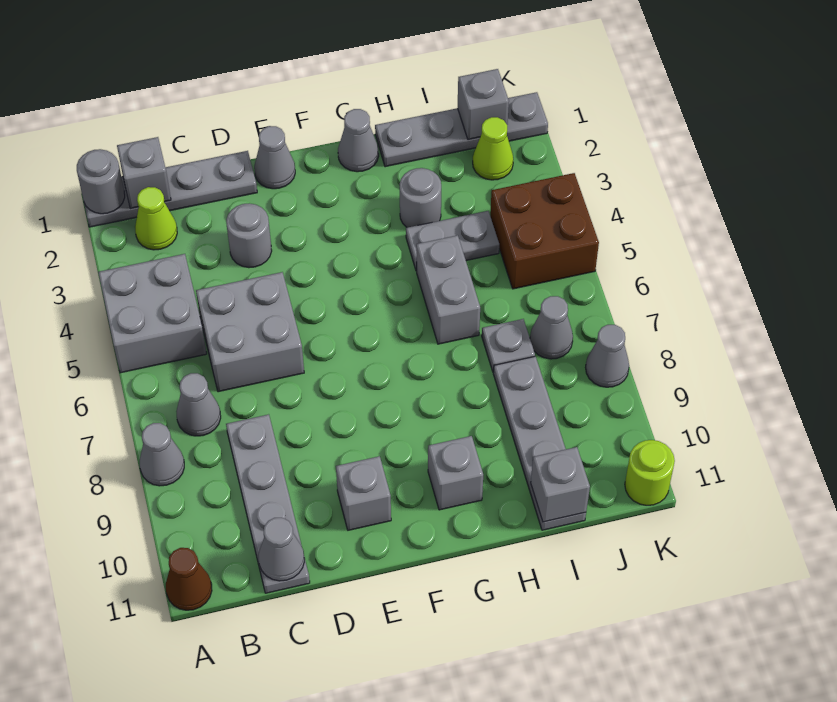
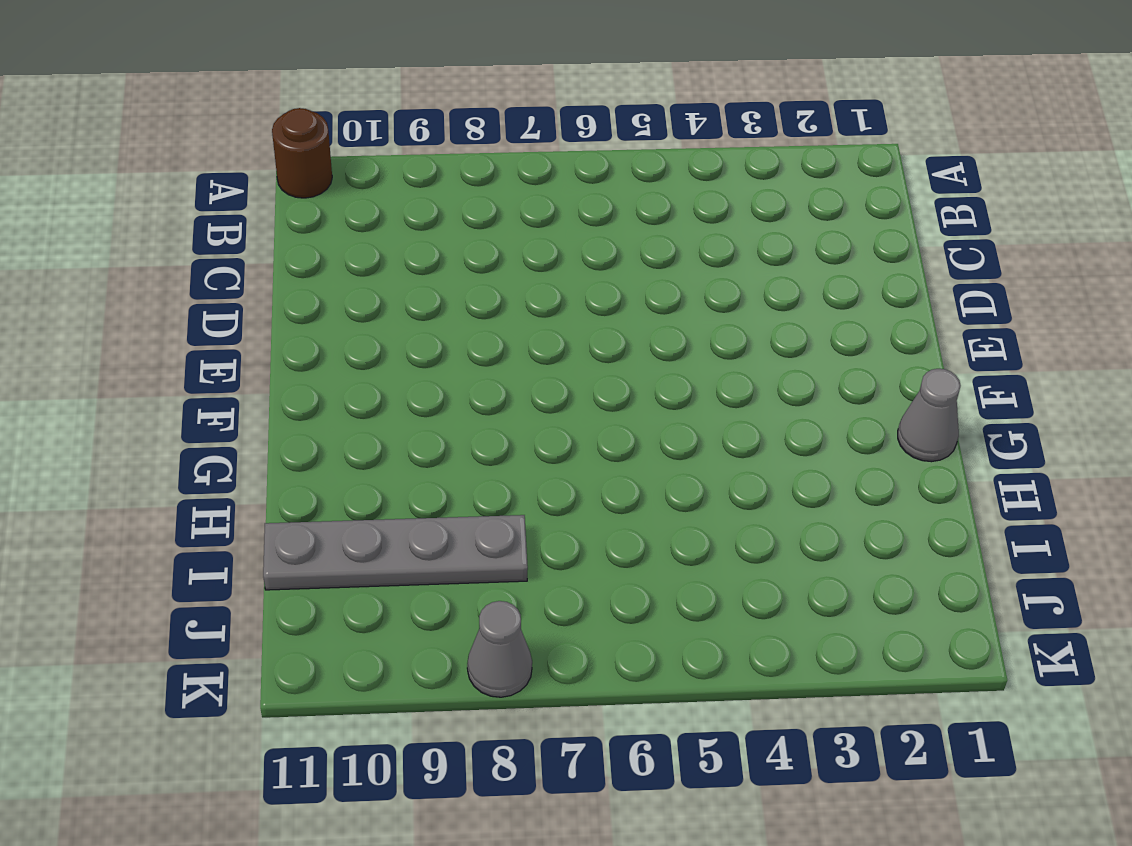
brown round brick A11 level 1 -> brown cone A11 level 1
none -> grey plate A1:D1 level 1
none -> grey brick A4:B5 level 1
none -> grey cone A8 level 1

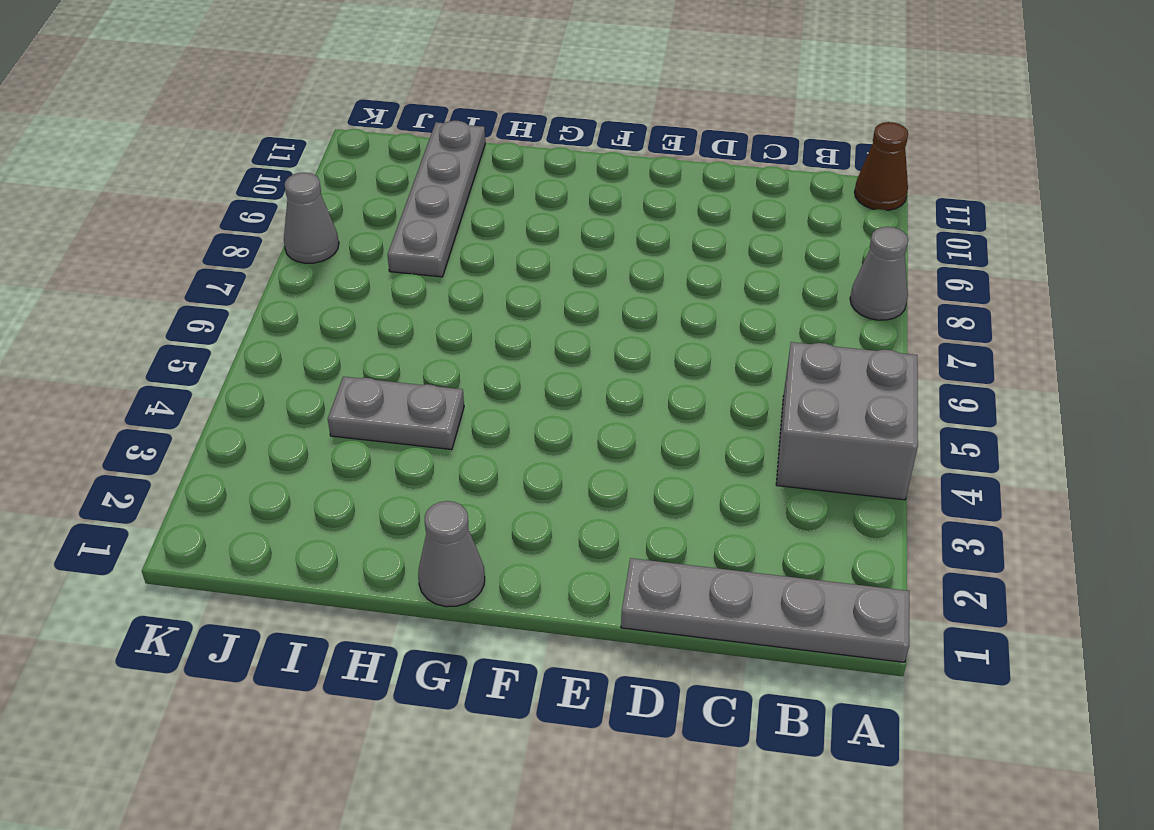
none -> lime cone B2 level 1
none -> grey cone B7 level 1
none -> grey brick C5:D6 level 1

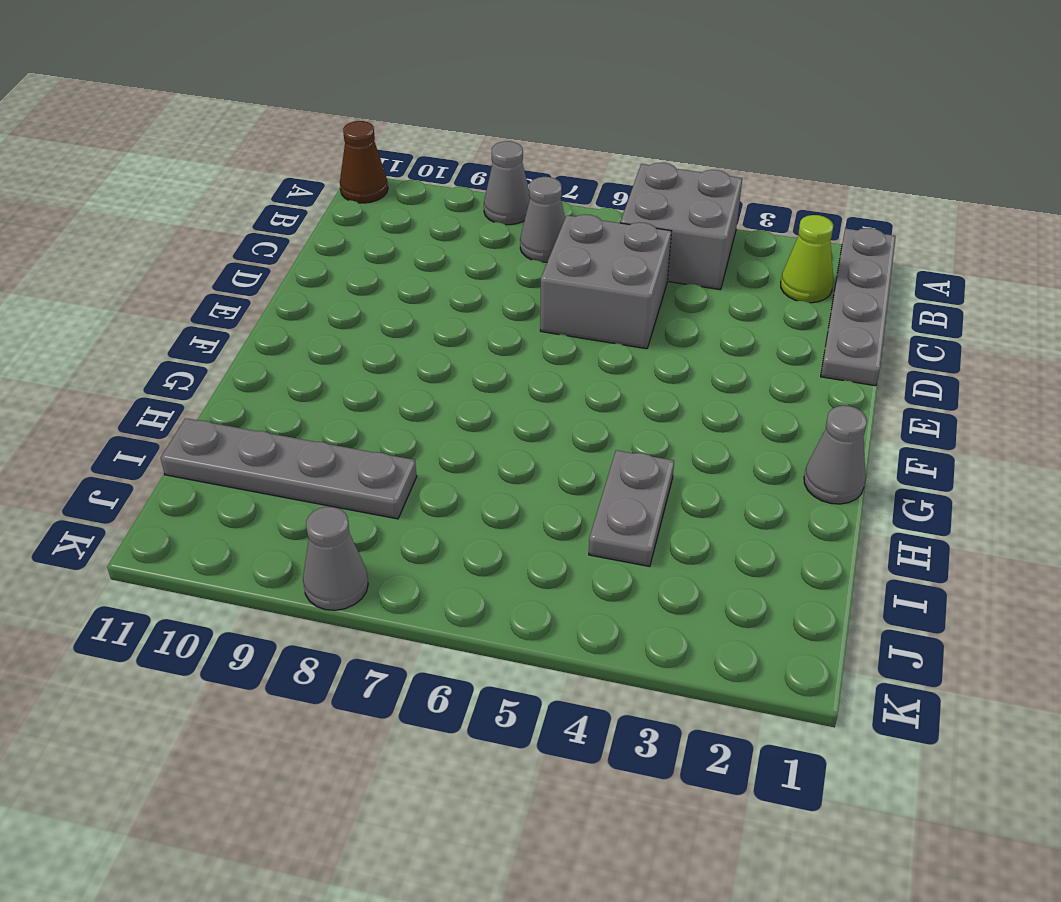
none -> grey plate C8:C11 level 1
none -> grey round brick D3 level 1
none -> grey cone E1 level 1

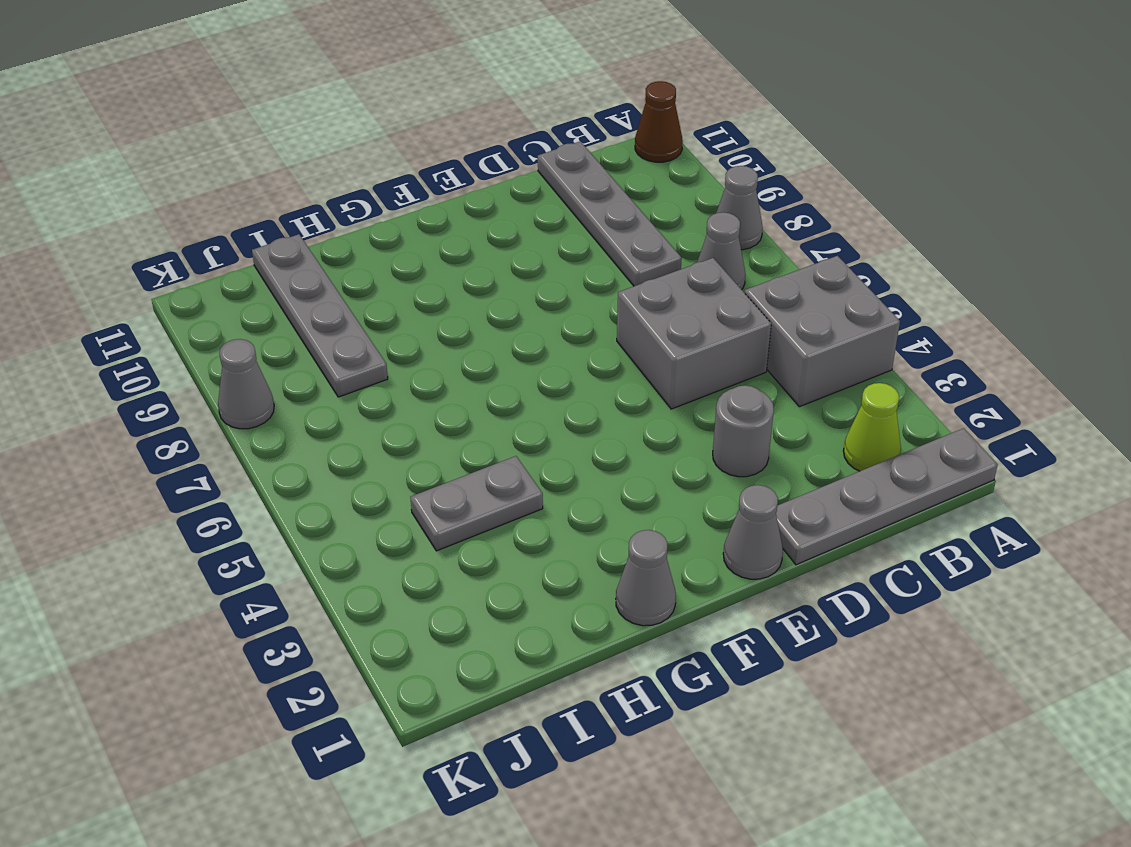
none -> grey brick E10 level 1
none -> grey brick G10 level 1
none -> grey plate H1:K1 level 1

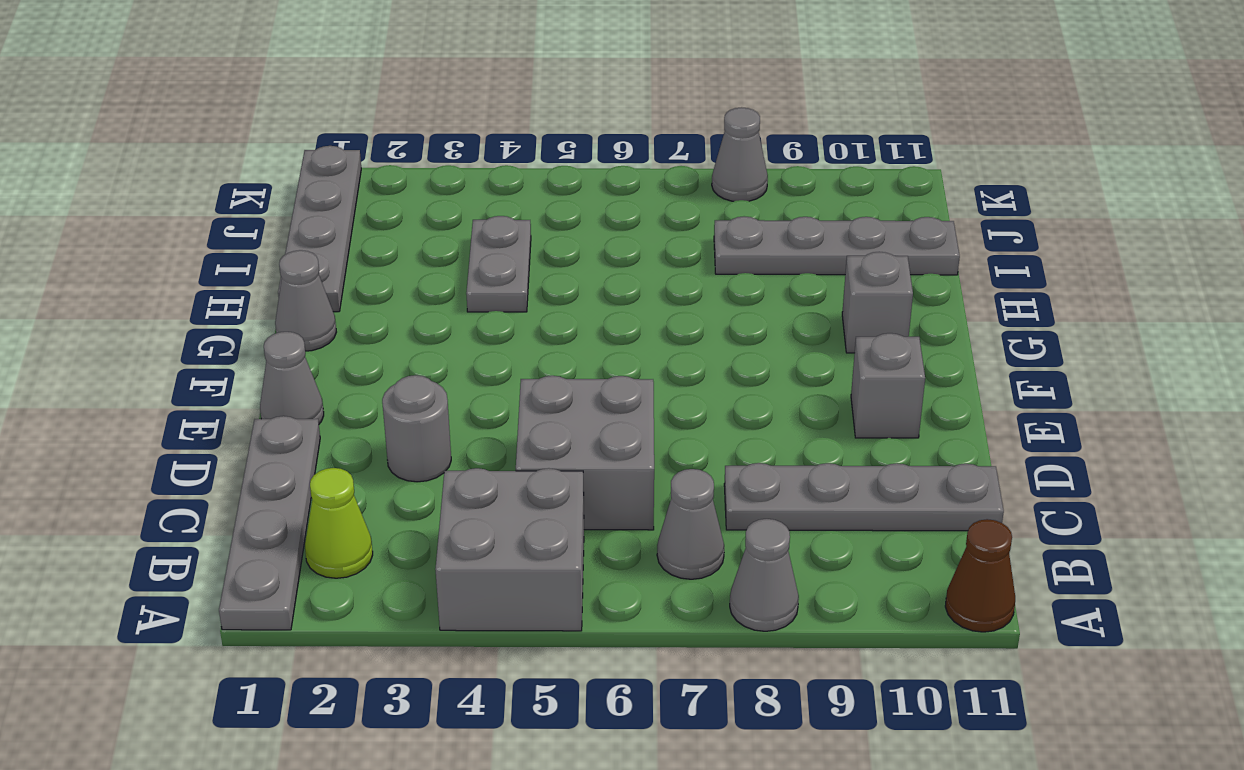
none -> grey round brick H3 level 1
none -> grey brick H5:H6 level 1
none -> grey plate I7 level 1

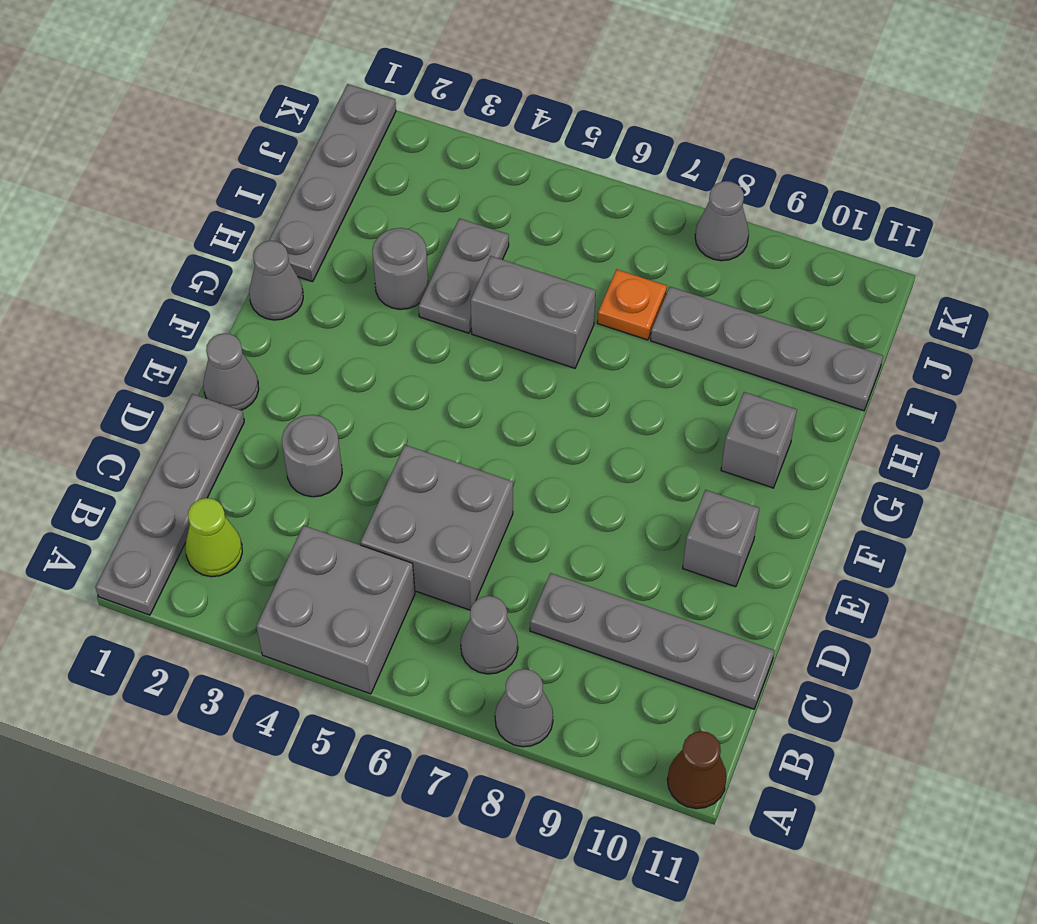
orange plate I7 level 1 -> grey plate I7 level 1
none -> lime cone J2 level 1
none -> brown brick J4:K5 level 1
none -> grey cone J7 level 1

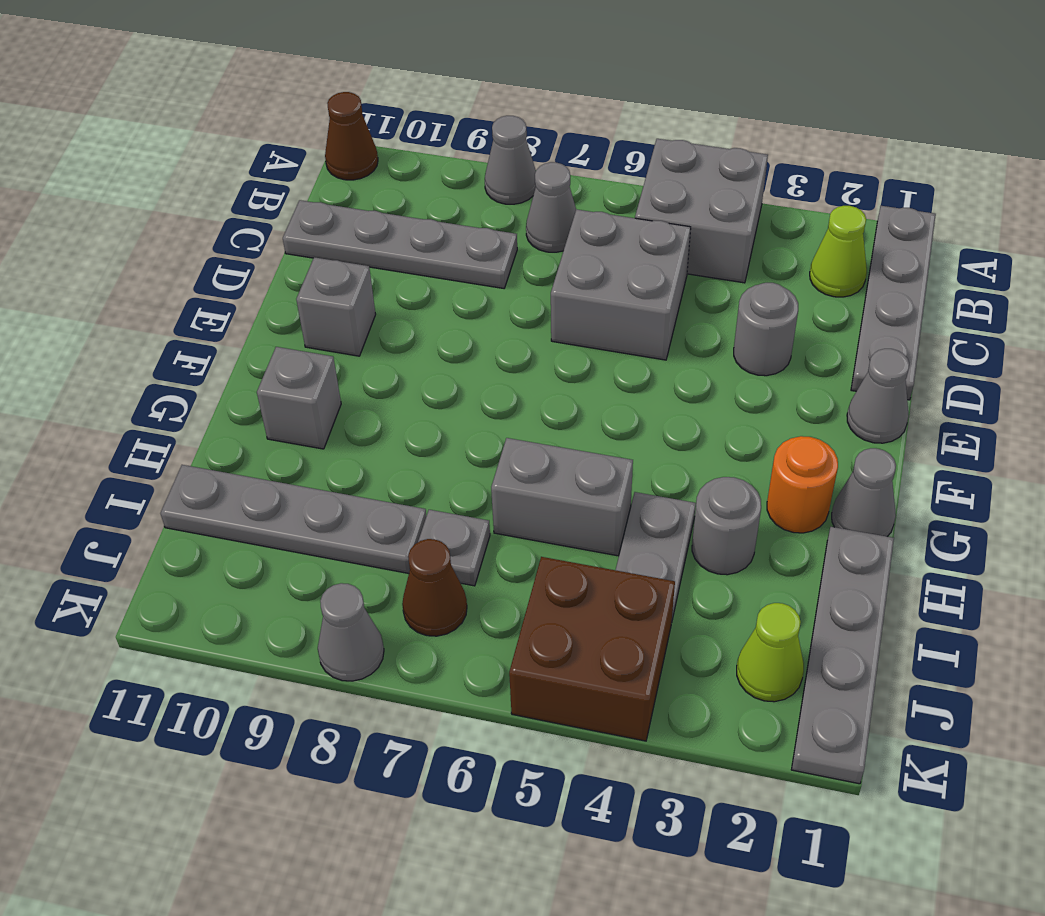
orange round brick G2 level 1 -> none
brown cone J7 level 1 -> grey cone J7 level 1
none -> lime round brick K11 level 1
none -> grey round brick A1 level 2
none -> grey brick B1 level 2

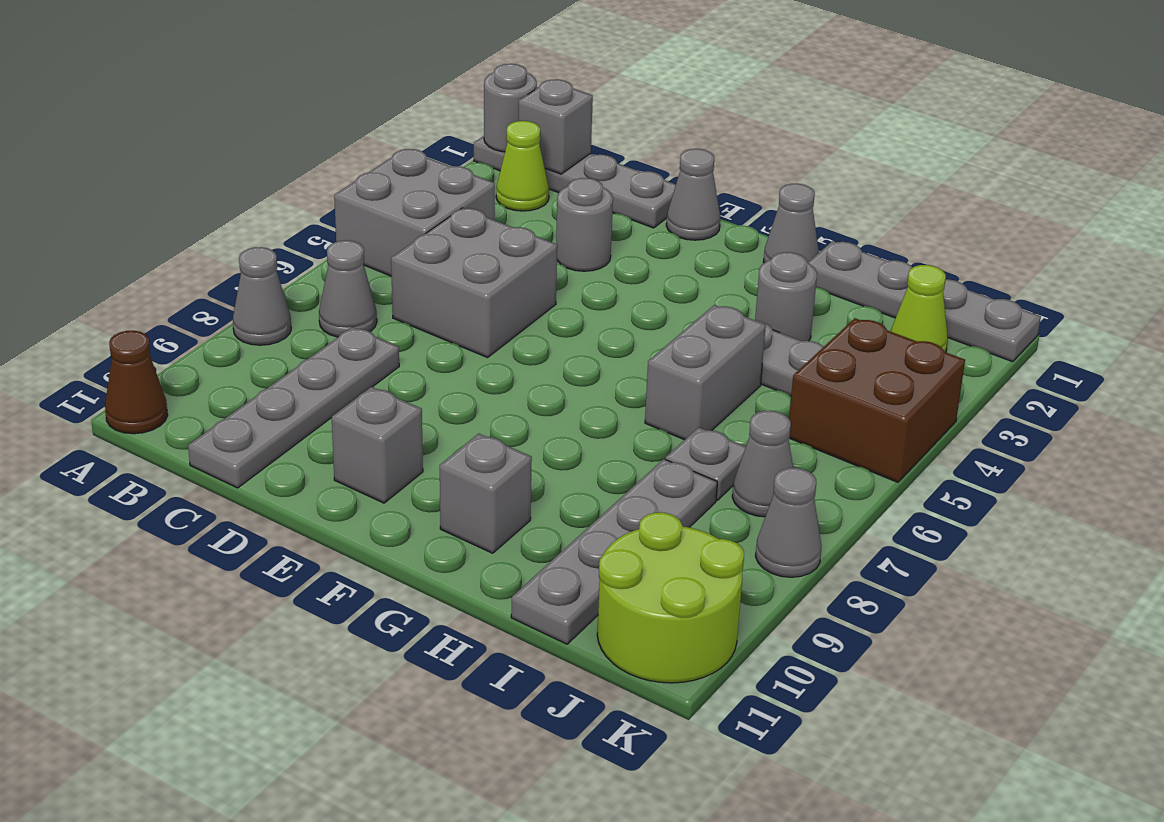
lime round brick J10:K11 level 1 -> lime round brick K11 level 1
none -> grey cone C11 level 2
none -> grey brick I11 level 2
none -> grey brick J1 level 2

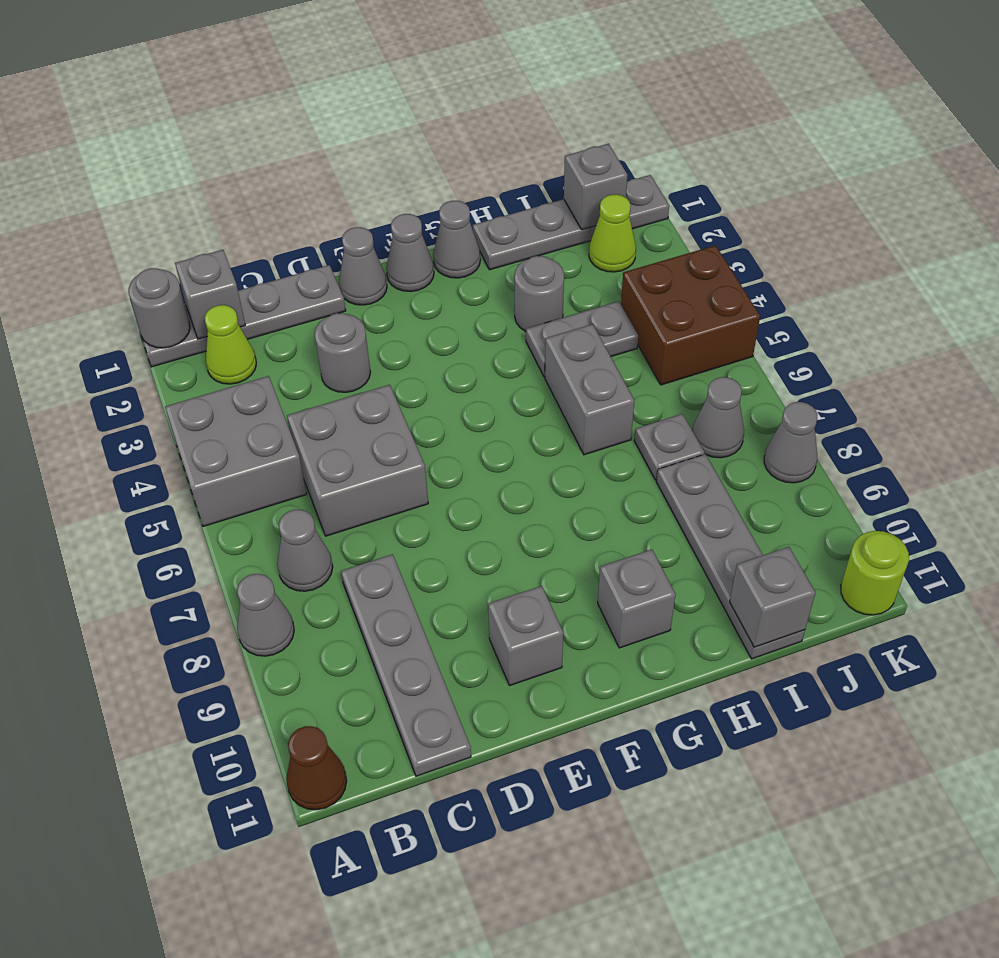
grey cone F1 level 1 -> grey cone C11 level 2

